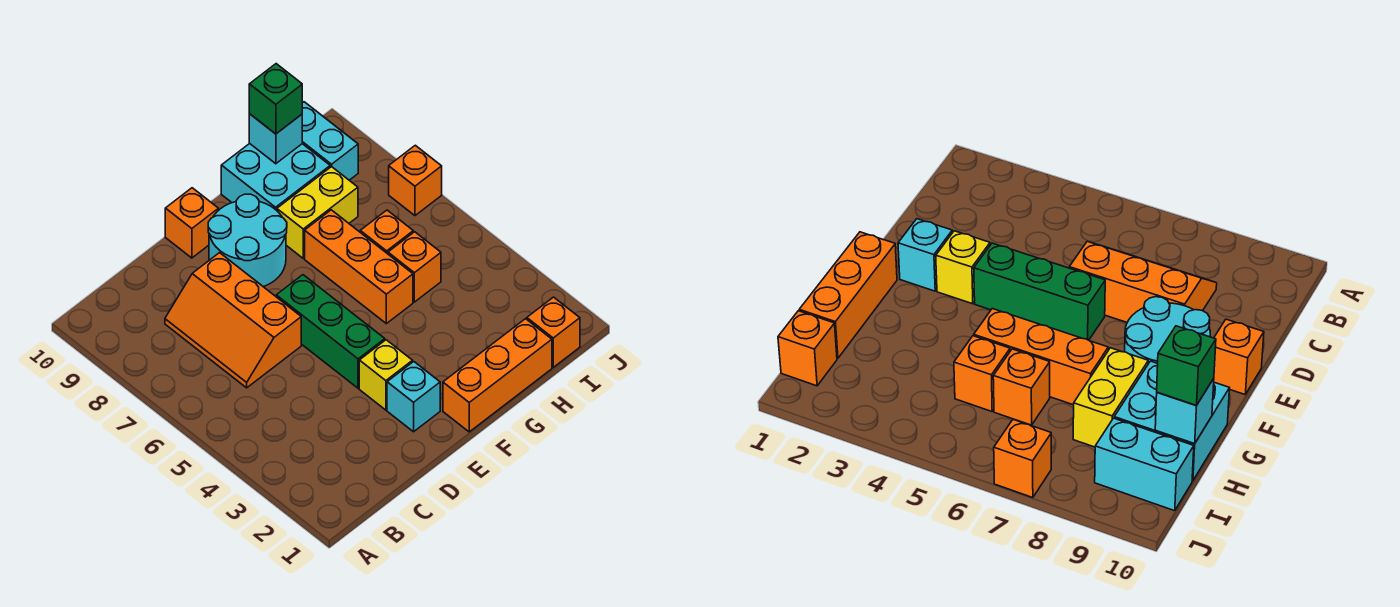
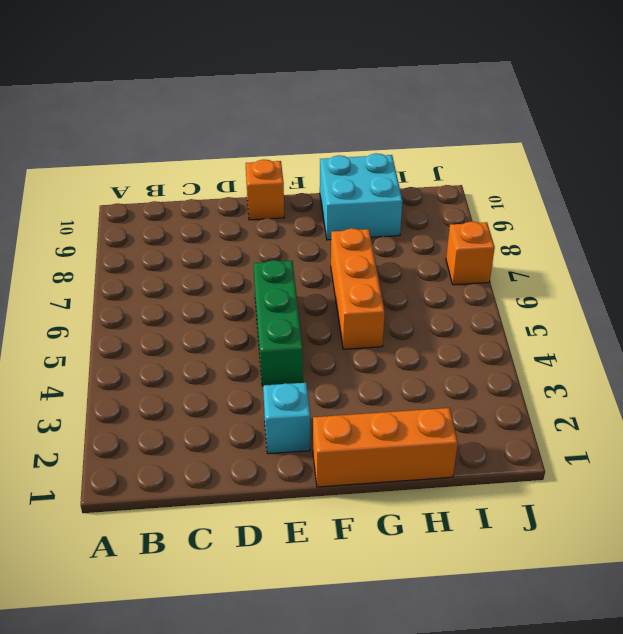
none -> orange slope C6:D8 level 1 top D
none -> yellow brick E3 level 1
none -> cyan round brick E8:F9 level 1

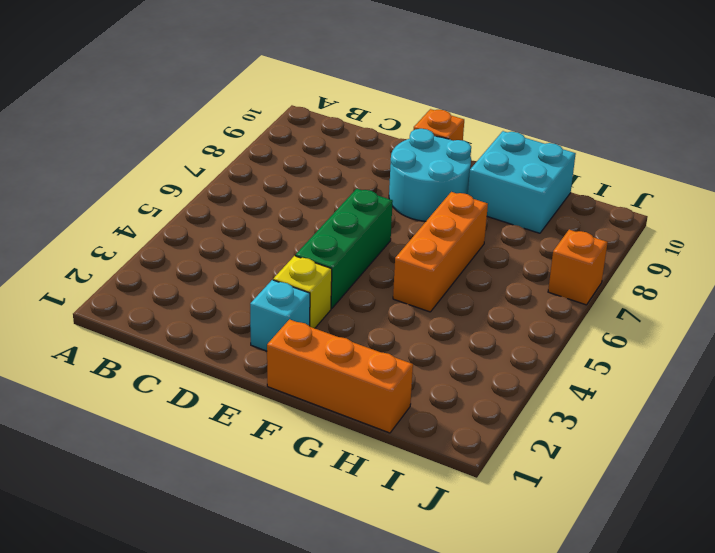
none -> orange slope C6:D8 level 1 top D
none -> yellow brick G8:H8 level 1
none -> orange brick H5 level 1

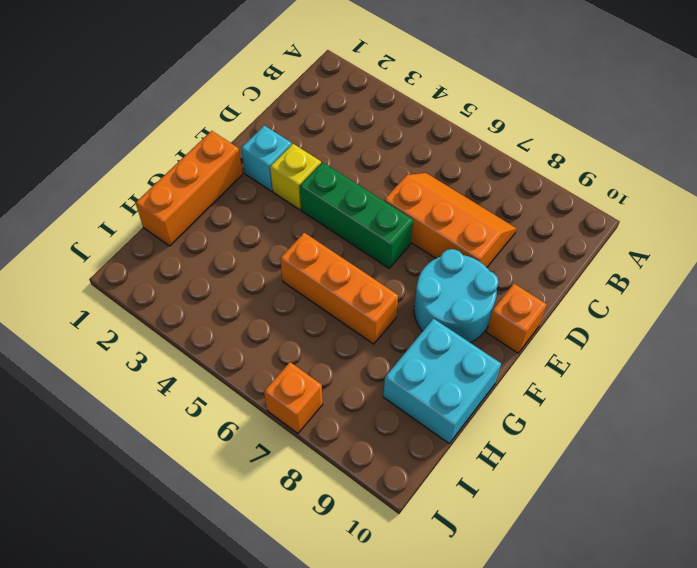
none -> yellow brick G8:H8 level 1
none -> orange brick H5 level 1
none -> orange brick H6 level 1

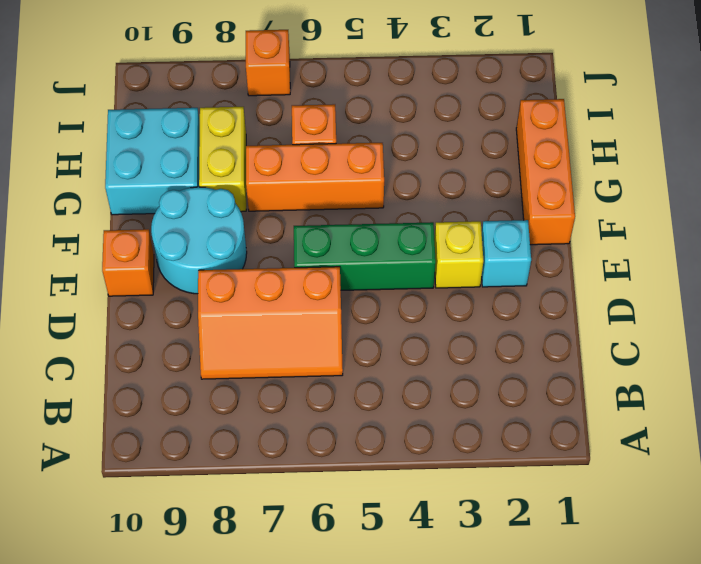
none -> orange brick H5 level 1
none -> orange brick I1 level 1
none -> cyan brick I9:I10 level 1

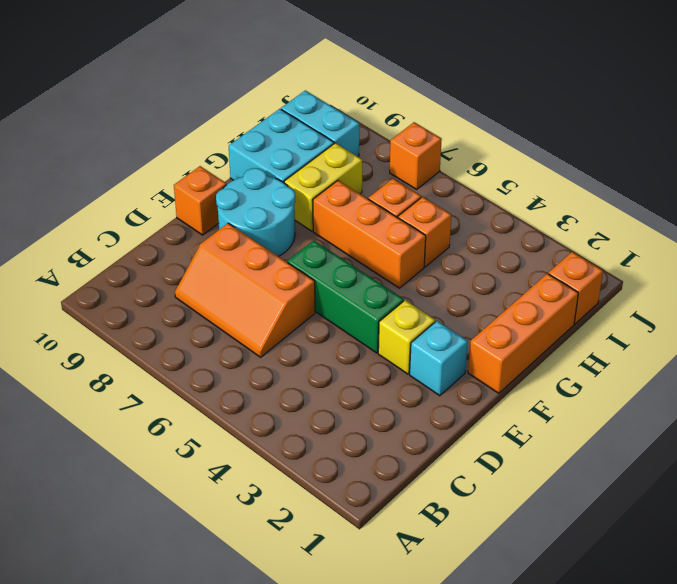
none -> cyan brick H10 level 2
none -> green brick H10 level 3

